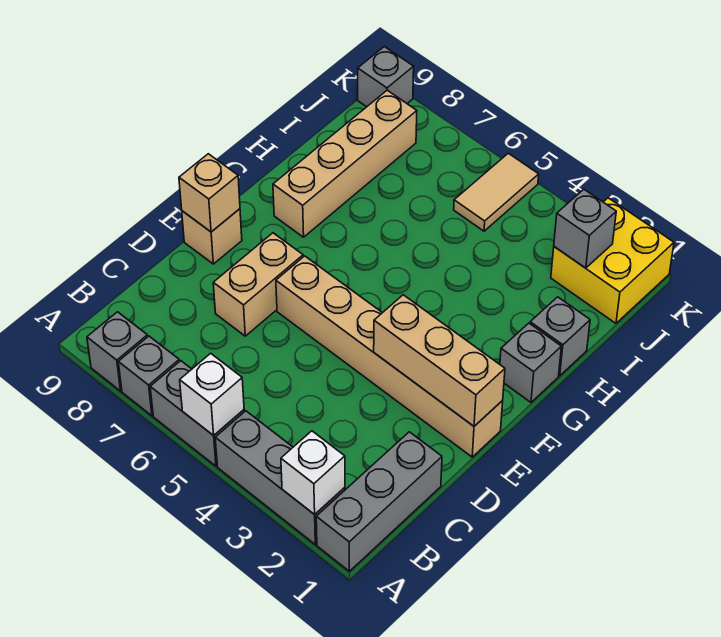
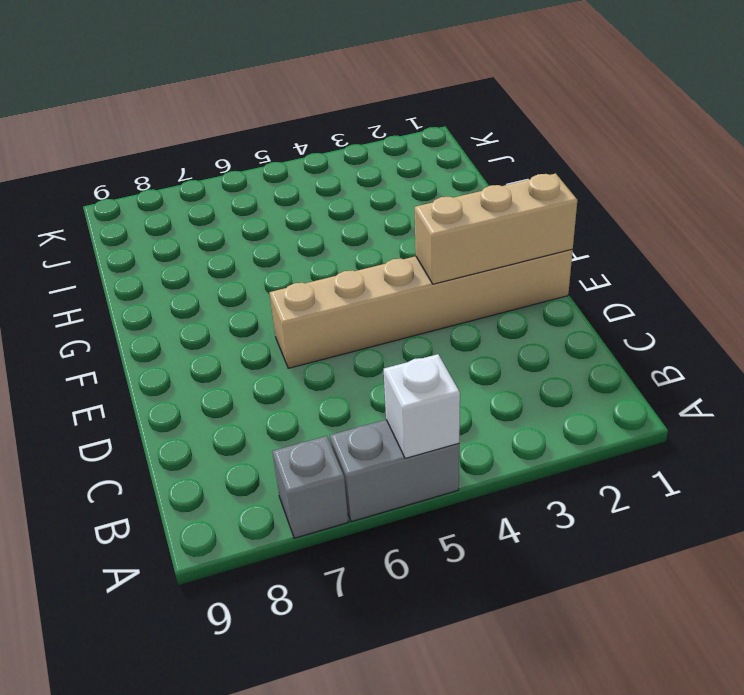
none -> grey brick A1:C1 level 1
none -> grey brick A2:A4 level 1
none -> grey brick A8 level 1

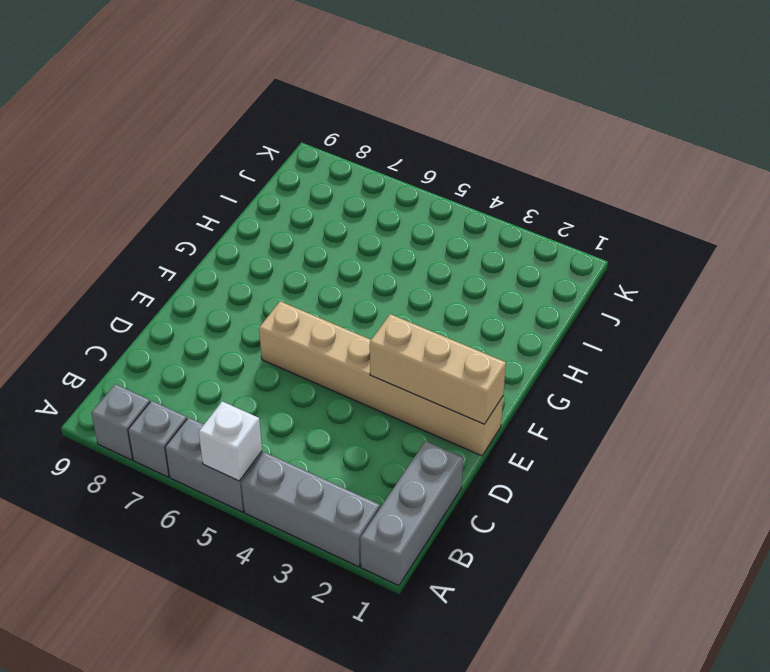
none -> tan brick D7:E7 level 1
none -> tan brick E9 level 1
none -> grey brick G1 level 1

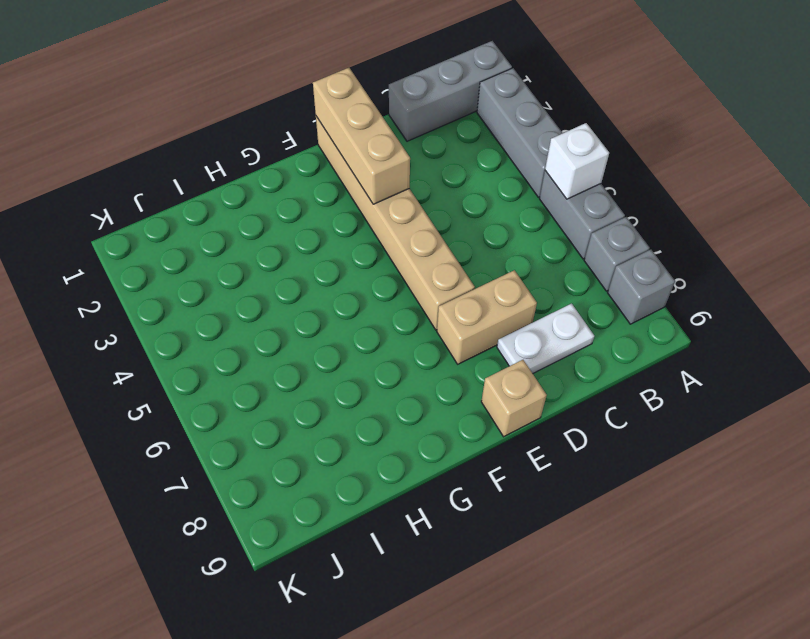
white plate C8:D8 level 1 -> none
none -> grey brick G1 level 1
none -> tan brick G8:J8 level 1
none -> grey brick H1 level 1

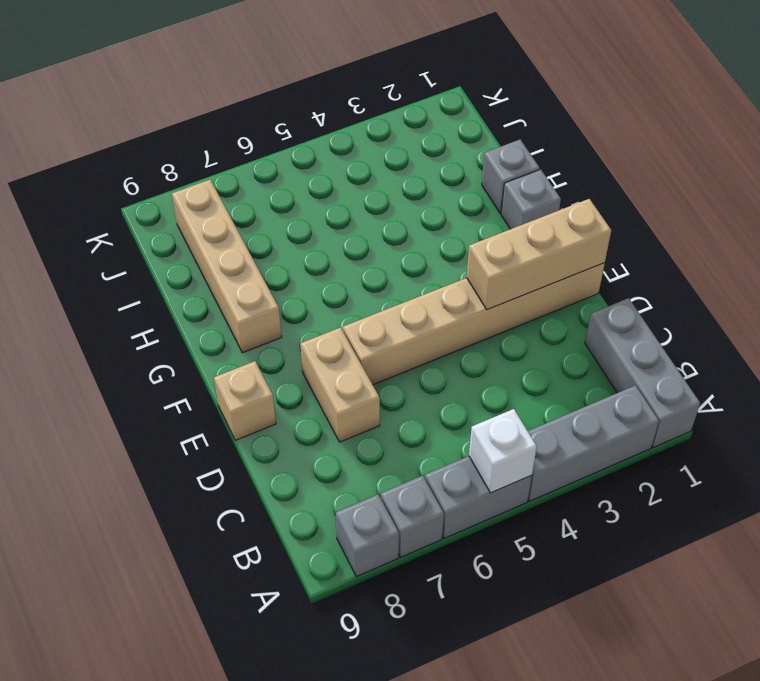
none -> yellow brick J1:K2 level 1
none -> tan tile J5:K5 level 1
none -> grey brick K9 level 1

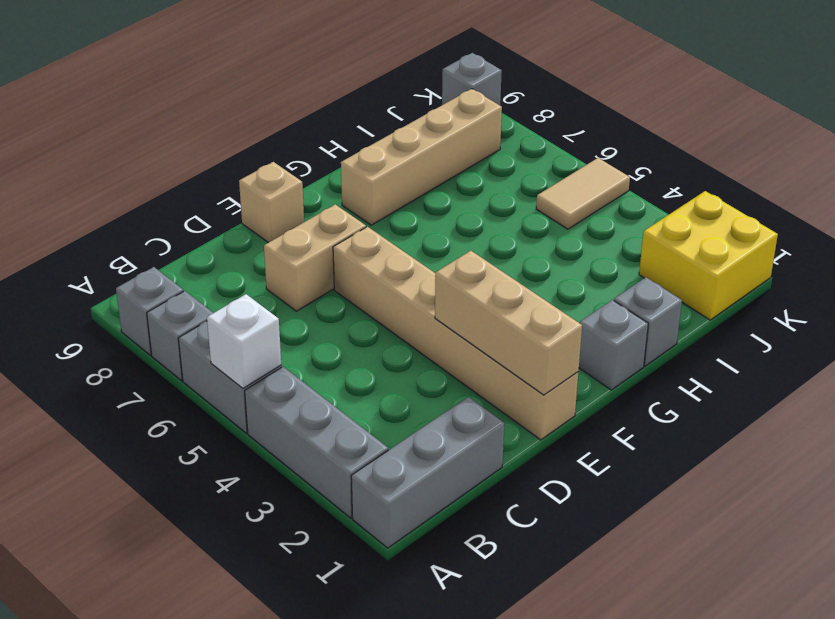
none -> white brick A2 level 2
none -> tan brick E9 level 2
none -> grey brick J2 level 2

